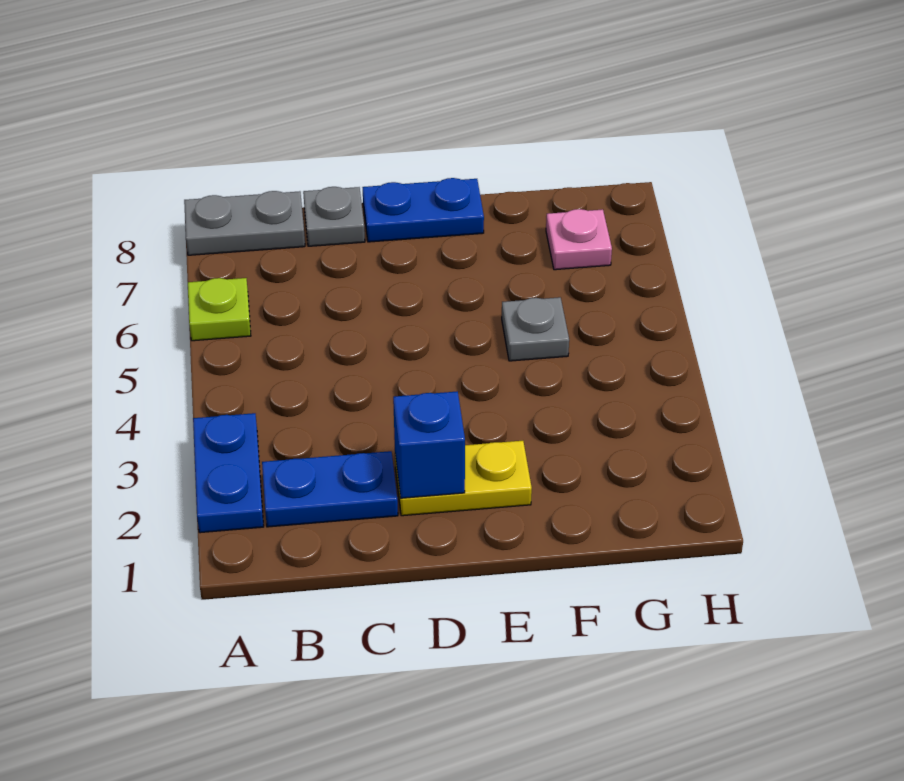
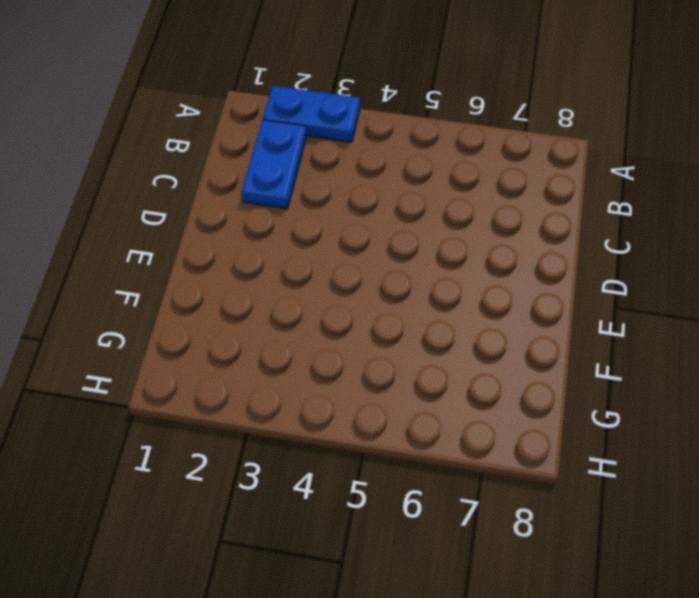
none -> lime plate A6 level 1
none -> grey plate A8:B8 level 1

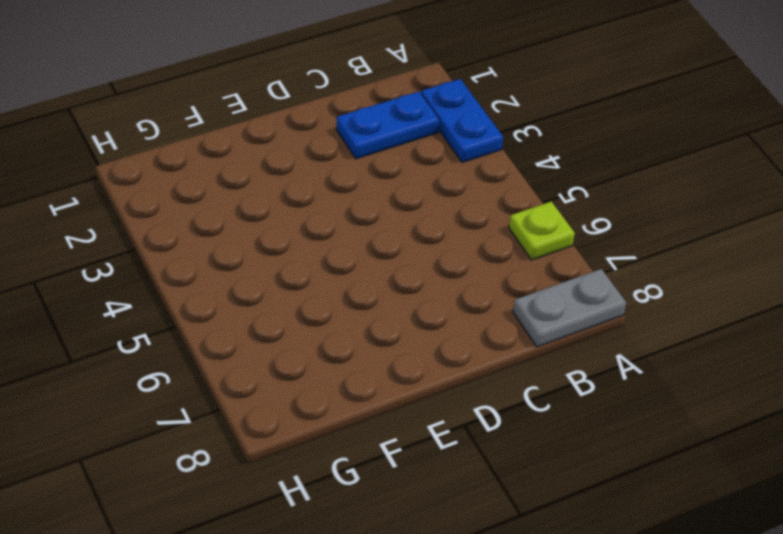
none -> grey plate C8 level 1
none -> yellow plate D2:E2 level 1

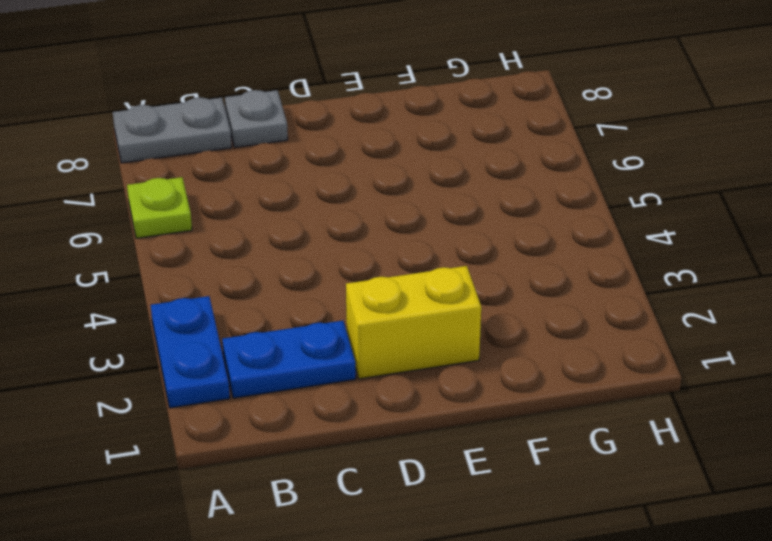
yellow brick D2:E2 level 1 -> yellow plate D2:E2 level 1
none -> blue plate D8:E8 level 1
none -> grey plate F5 level 1

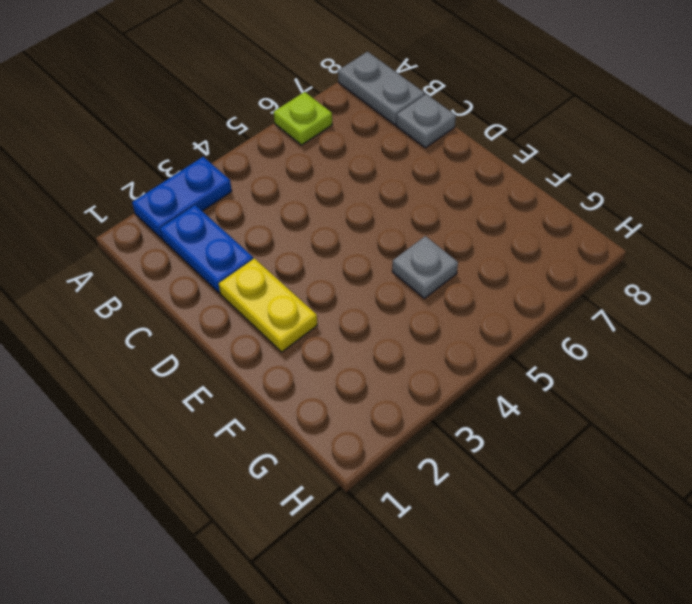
none -> blue plate D8:E8 level 1
none -> pink plate G7 level 1

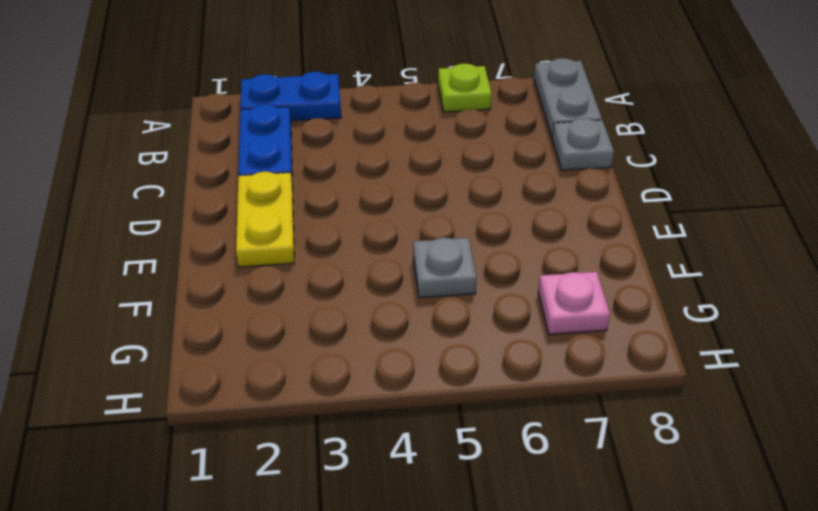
none -> blue plate D8:E8 level 1
none -> blue brick D2 level 2

